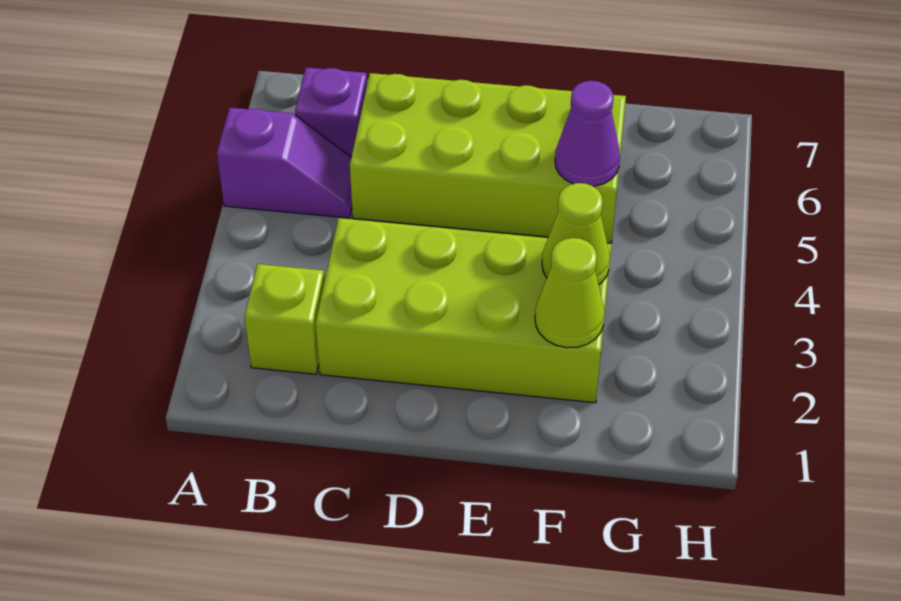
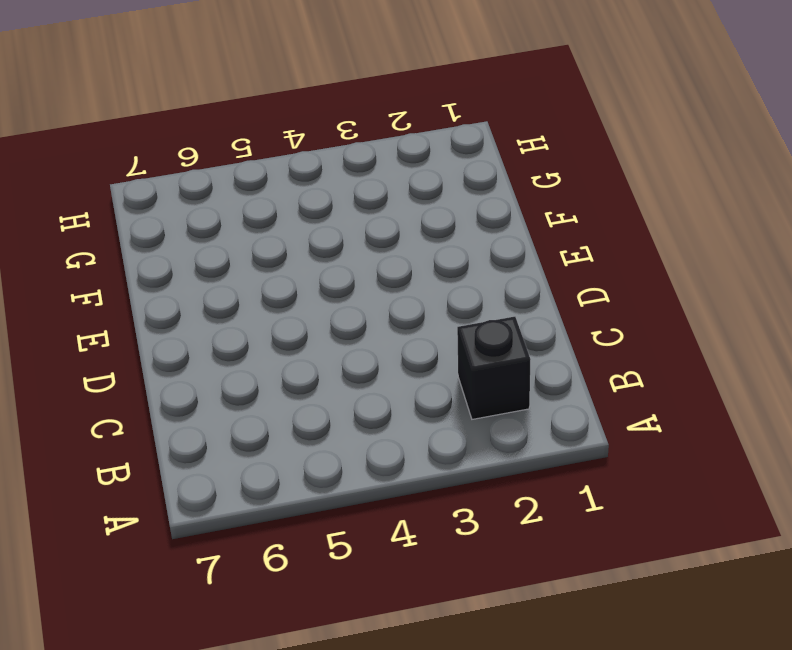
black brick B2 level 1 -> lime brick B2 level 1
none -> purple slope A5:B5 level 1 top A
none -> purple brick B6 level 1

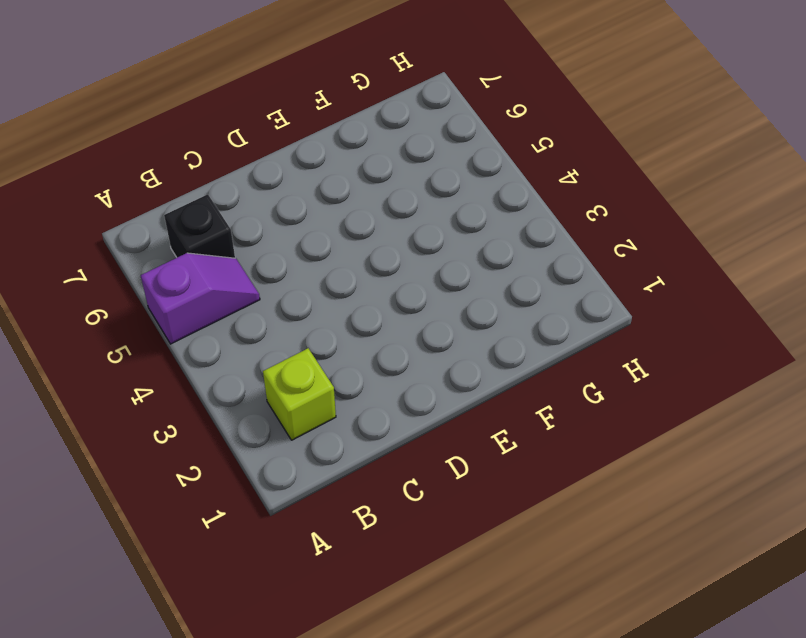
black brick B6 level 1 -> purple brick B6 level 1
none -> lime brick C2:F3 level 1
none -> lime brick C5:F6 level 1

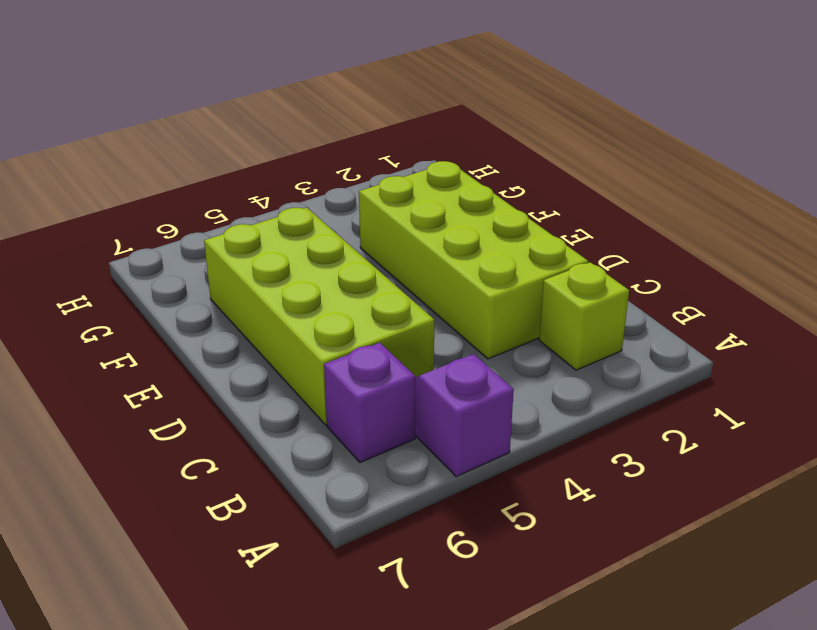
none -> lime cone F2 level 2
none -> lime cone F3 level 2

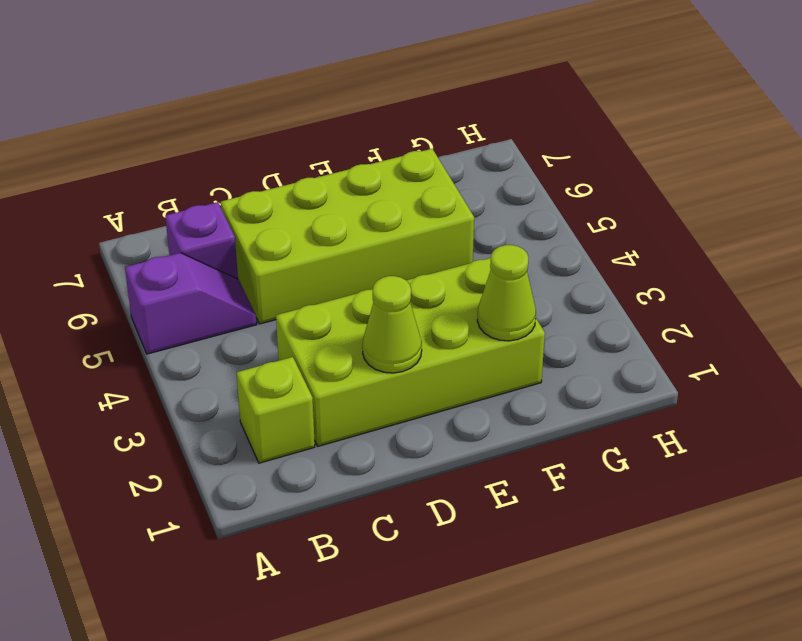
lime cone D2 level 2 -> lime cone F3 level 2
none -> purple cone F5 level 2

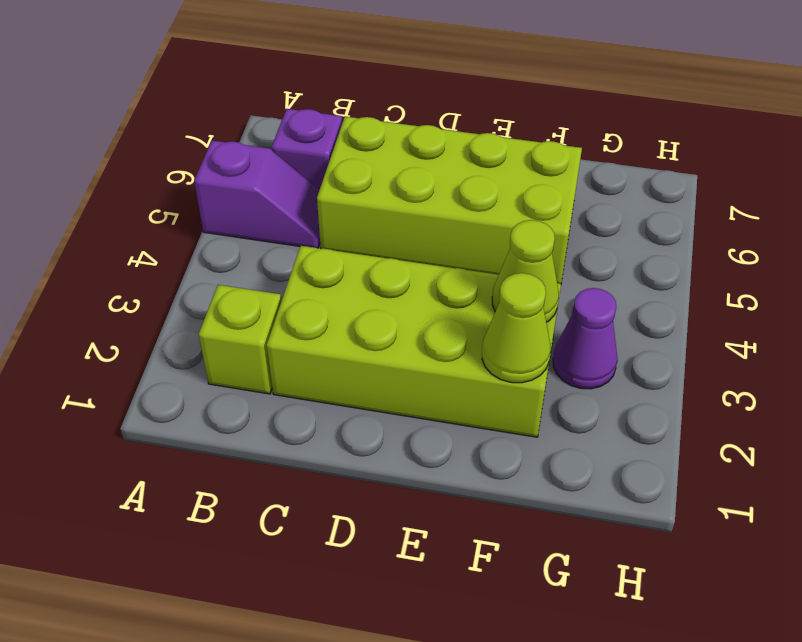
purple cone G3 level 1 -> purple cone F5 level 2

